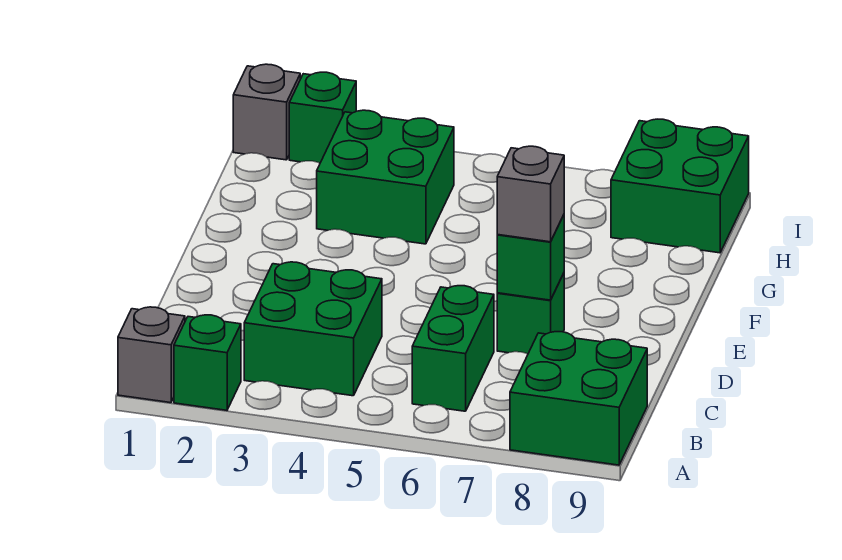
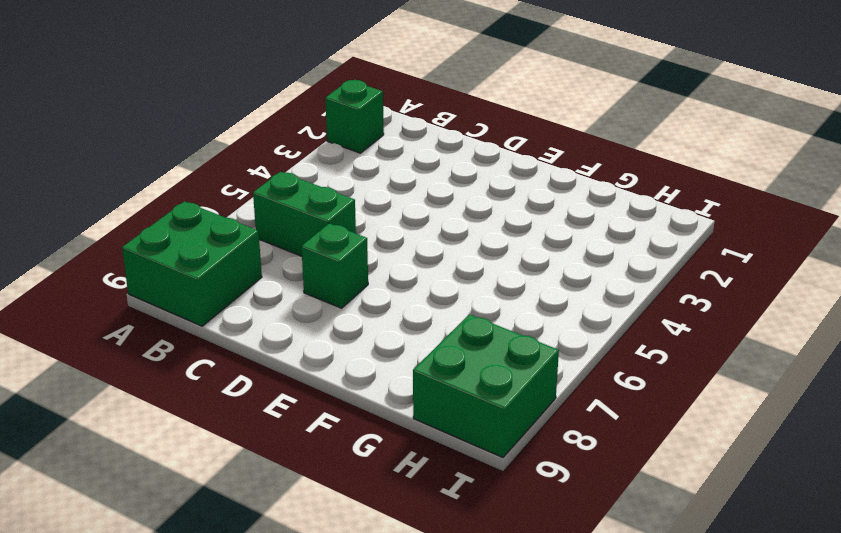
none -> grey brick A1 level 1
none -> green brick B3:C4 level 1
none -> green brick G3:H4 level 1

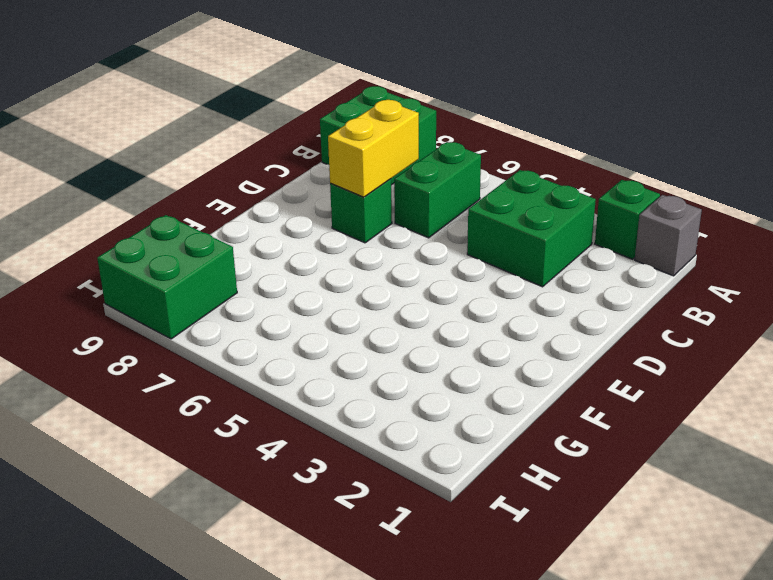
yellow brick C7:D7 level 2 -> green brick D7 level 2
none -> green brick G3:H4 level 1
none -> grey brick I1 level 1
none -> green brick I2 level 1

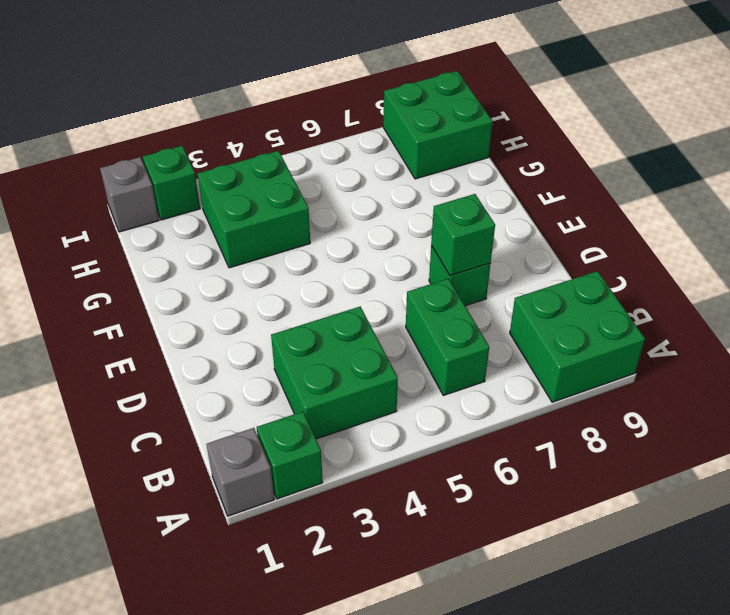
none -> grey brick D7 level 3

